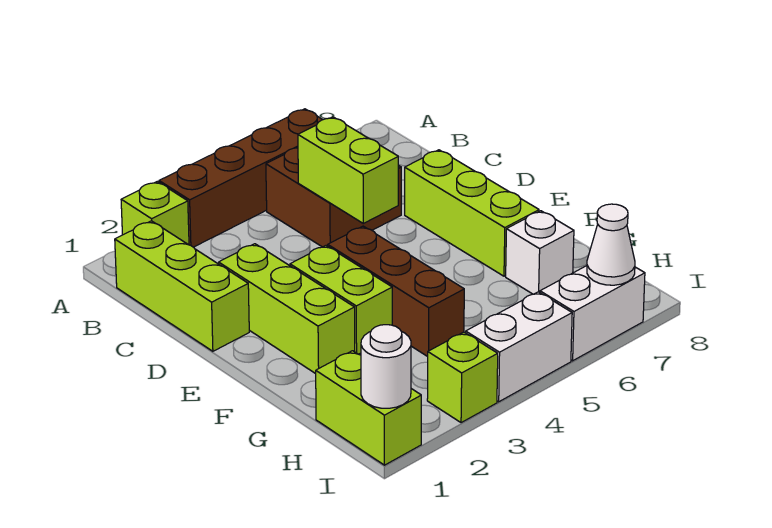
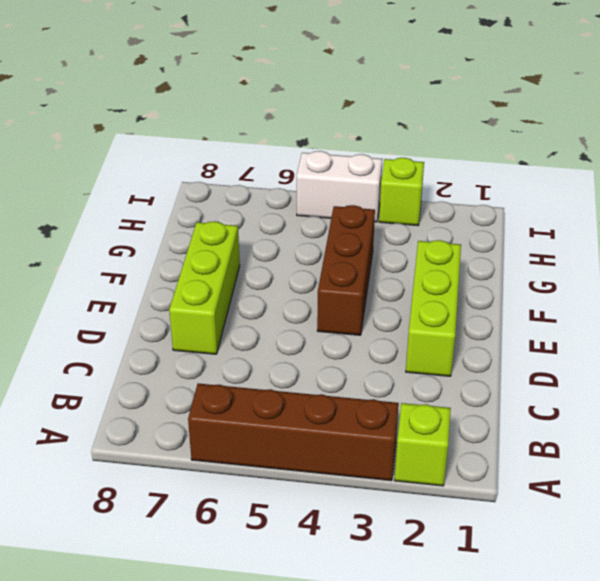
none -> lime brick B1:D1 level 1
none -> brown brick B5:C6 level 1
none -> lime brick E3:F3 level 1

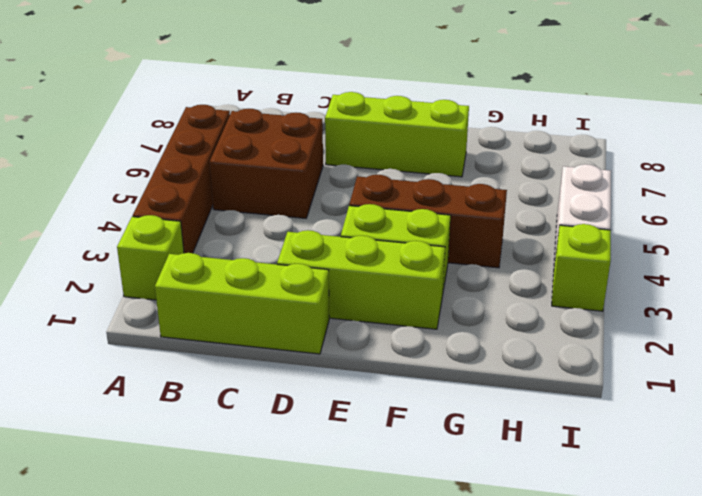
none -> white brick G7 level 1
none -> lime brick H1:I1 level 1
none -> white brick I6:I7 level 1

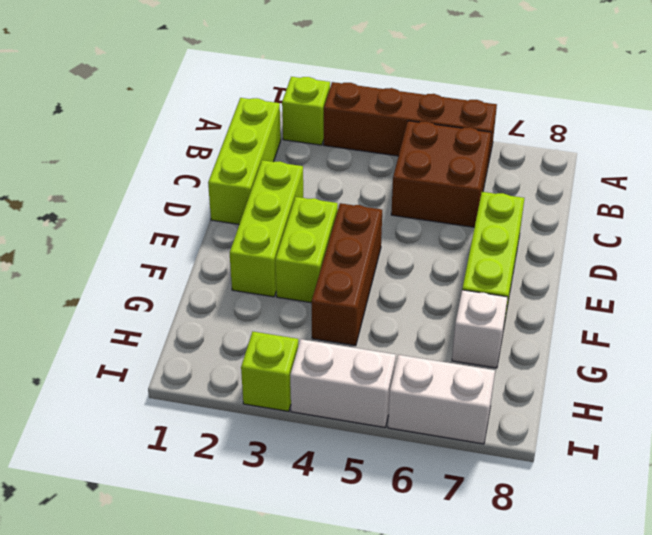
none -> lime brick H1:I1 level 1
none -> lime brick C5:D5 level 2
none -> white round brick I1 level 2

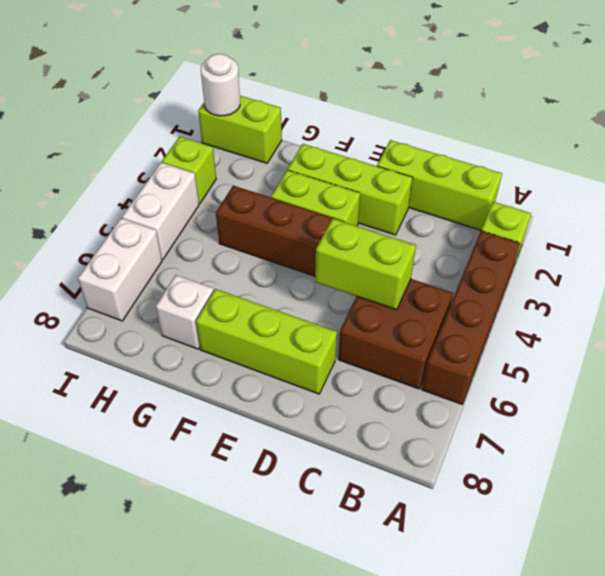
none -> white cone I7 level 2

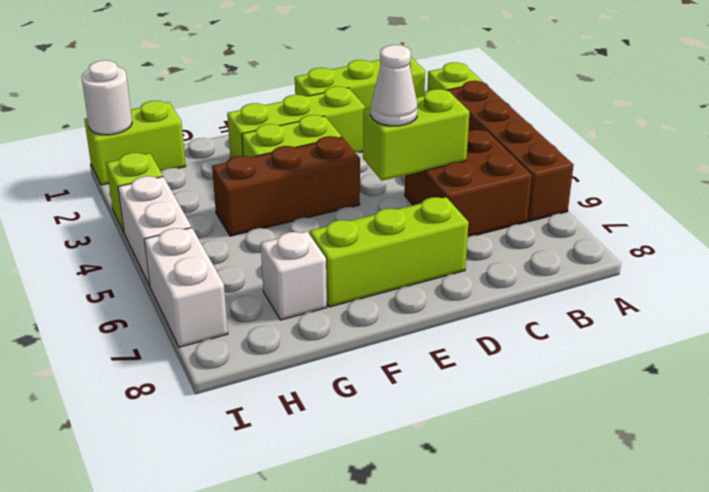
white cone D5 level 3 -> white cone I7 level 2

